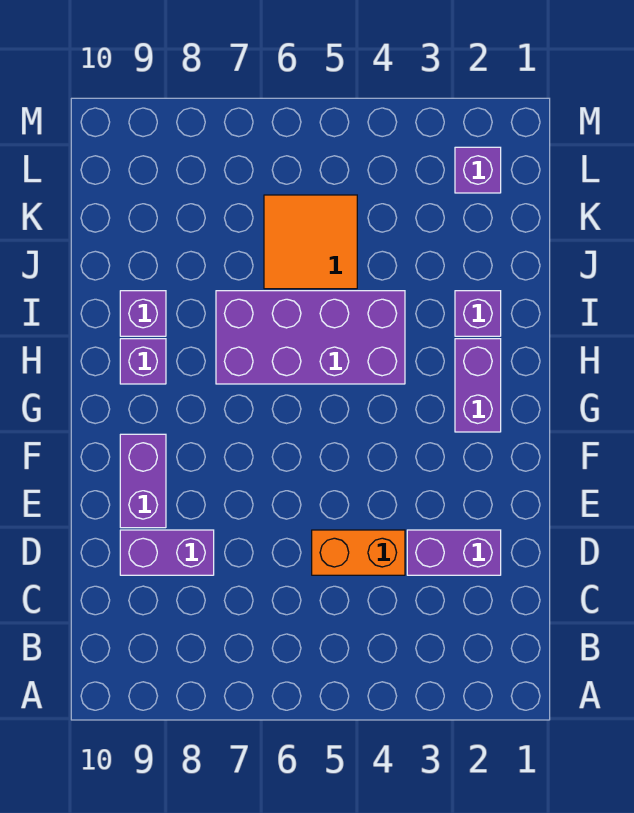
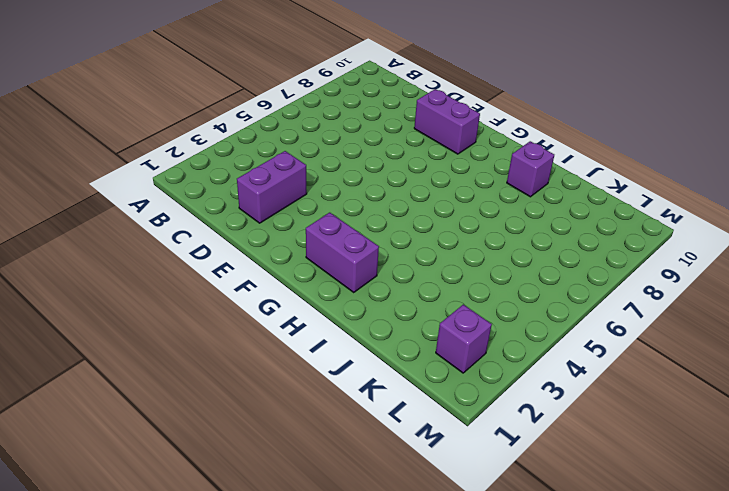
none -> orange brick D4:D5 level 1
none -> purple brick D8:D9 level 1

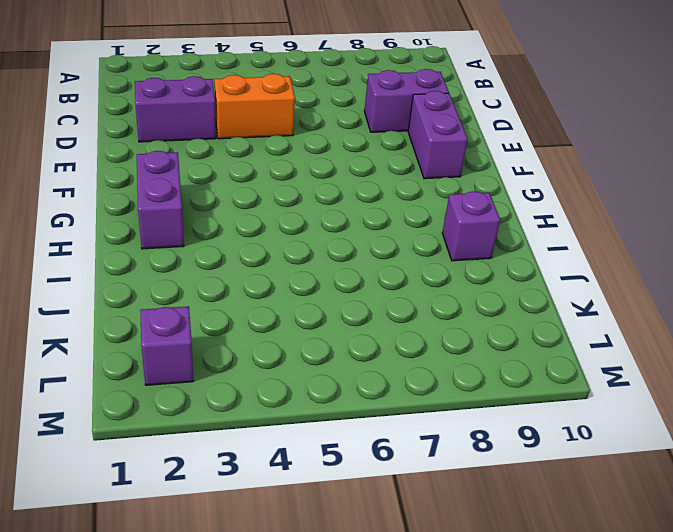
none -> purple brick H4:I7 level 1
none -> purple brick H9 level 1

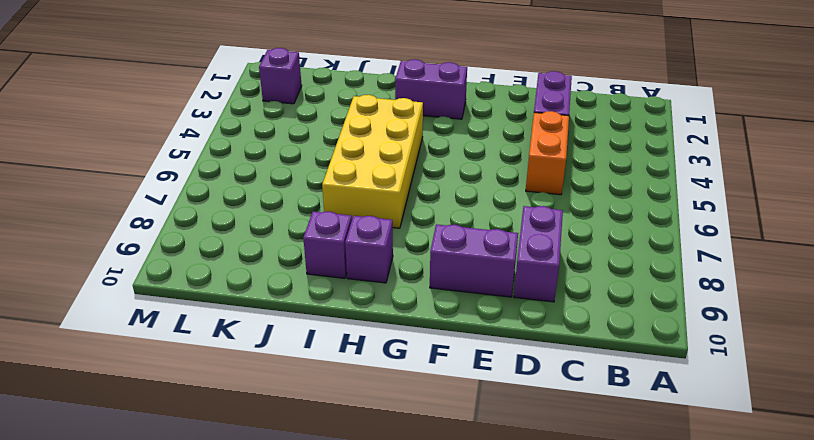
yellow brick H4:I7 level 1 -> purple brick H4:I7 level 1
none -> purple brick I2 level 1
none -> orange tile J5:K6 level 1

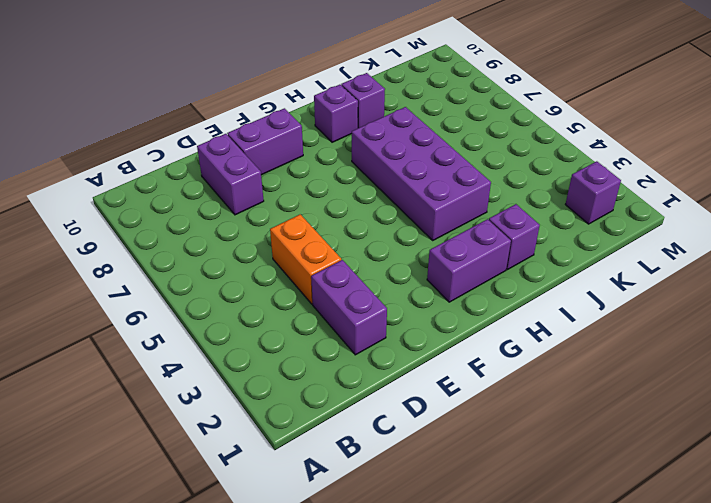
none -> orange tile J5:K6 level 1

